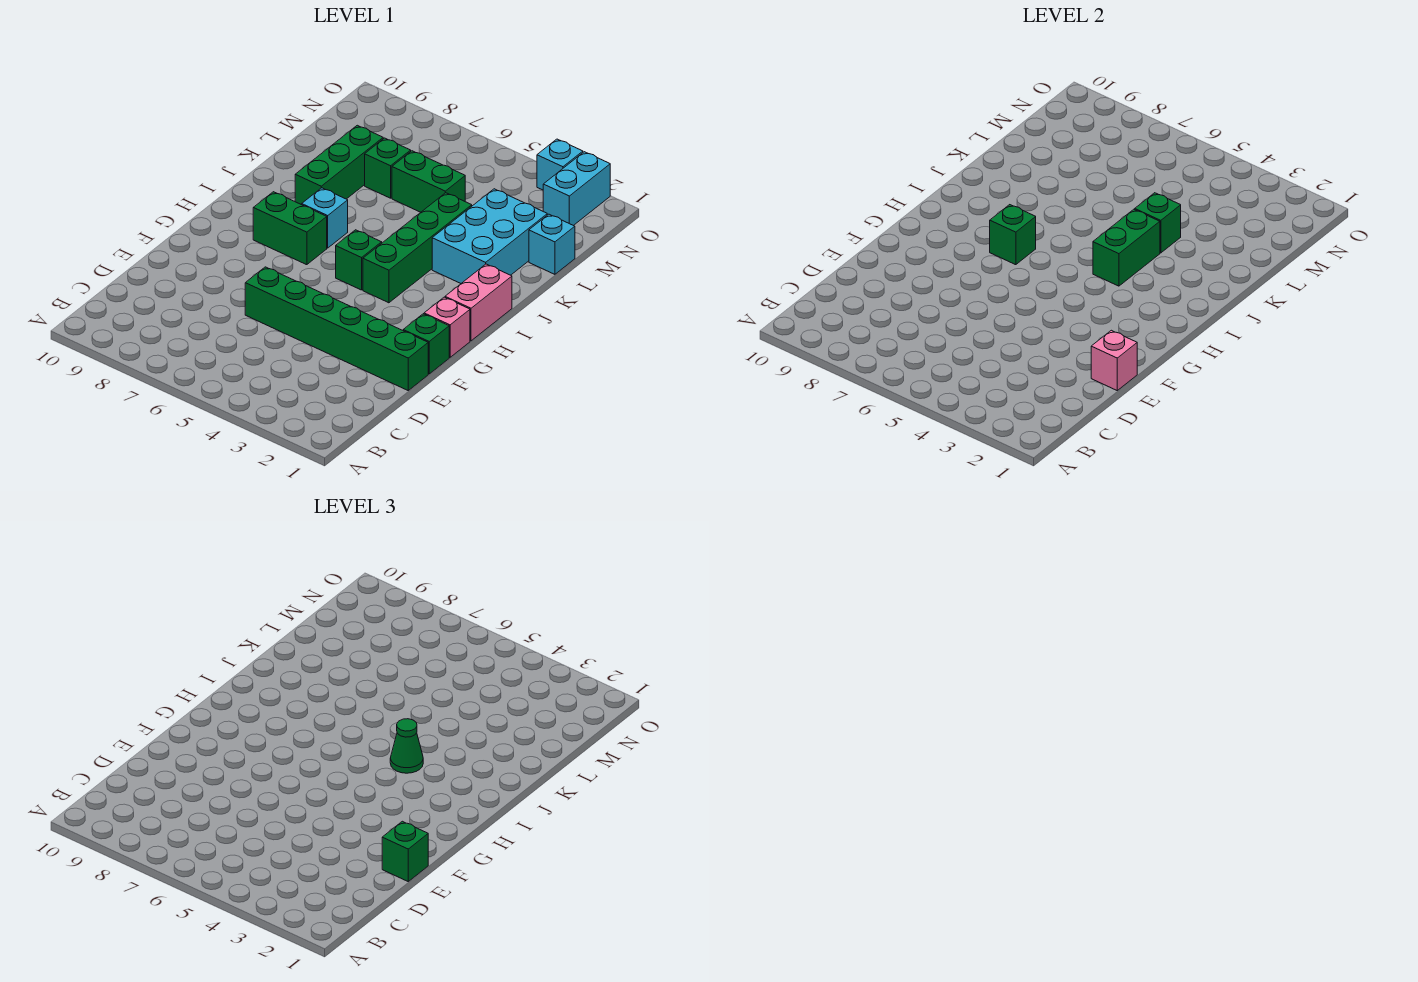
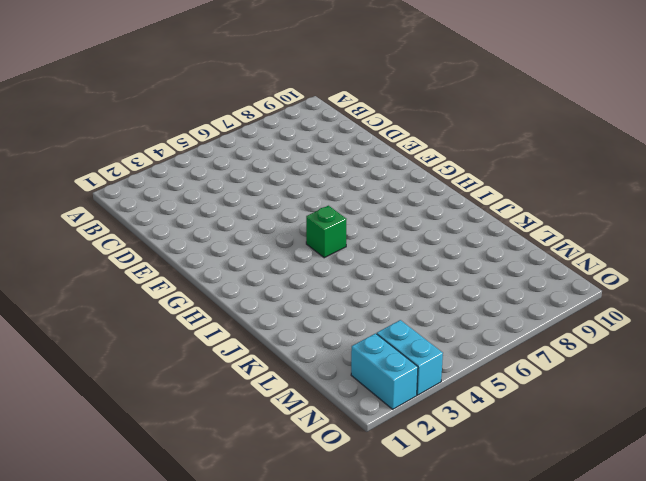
cyan brick N3:O3 level 1 -> cyan brick O3 level 1
none -> green brick E1:E6 level 1
none -> green brick F1 level 1
none -> pink brick G1 level 1

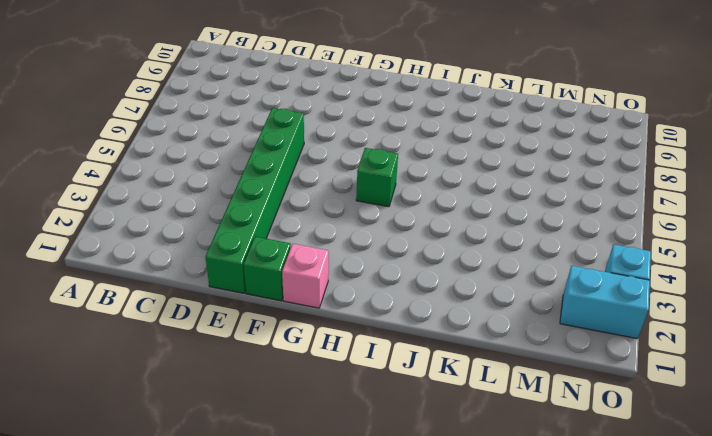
none -> pink brick H1:I1 level 1
none -> green brick H4:K4 level 1
none -> green brick H7:H8 level 1

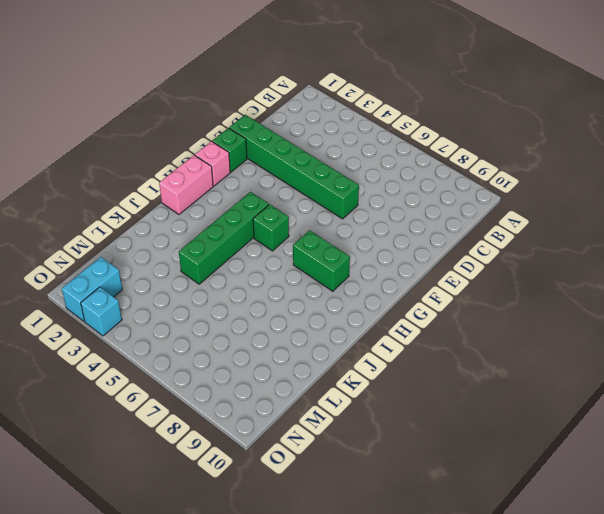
none -> cyan brick I7 level 1
none -> cyan brick J2:L3 level 1
none -> green brick J8:L8 level 1

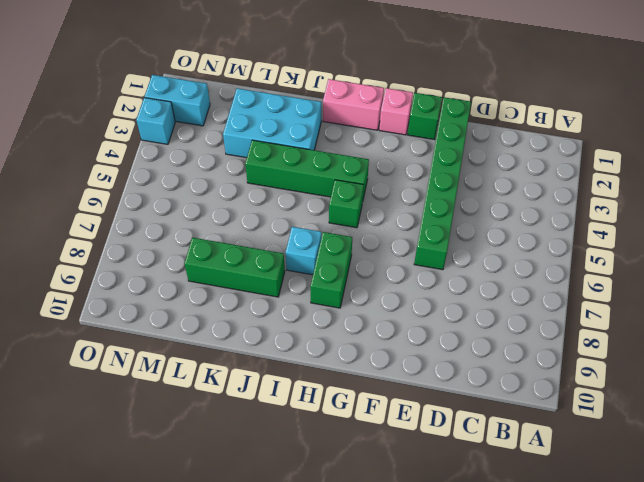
none -> cyan brick L1 level 1
none -> green brick L5:L6 level 1
none -> green brick L7 level 1

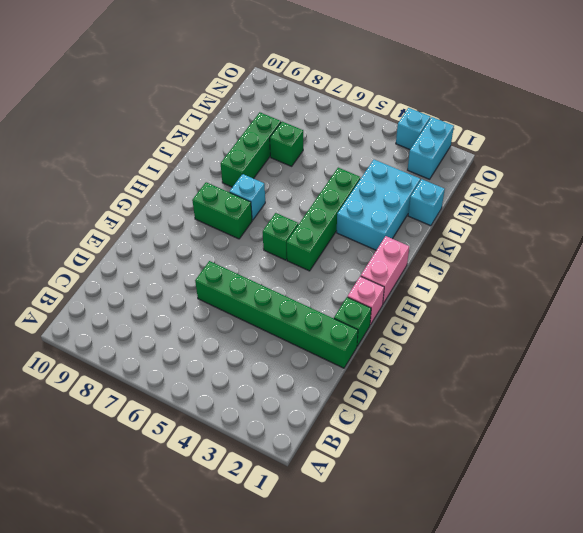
none -> green brick L5:L6 level 1
none -> pink brick E1 level 2
none -> green brick H7 level 2

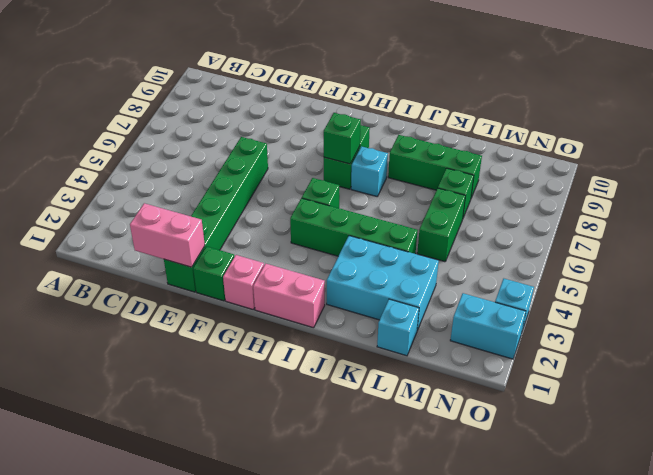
pink brick D1:E1 level 2 -> pink brick E1 level 2
none -> green brick I4:J4 level 2
none -> green brick K4 level 2
none -> green brick E1 level 3

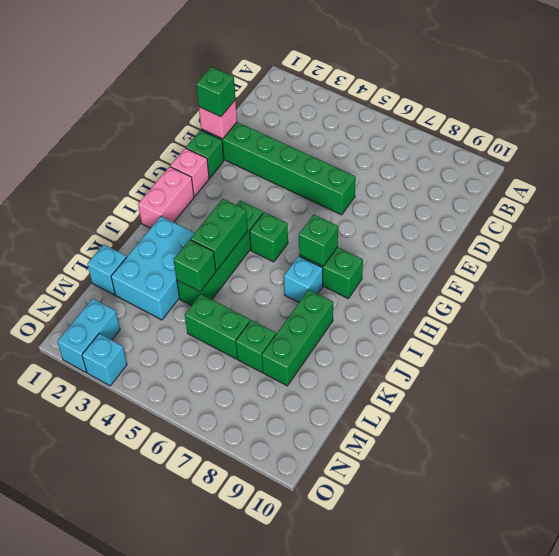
none -> green cone I4 level 3

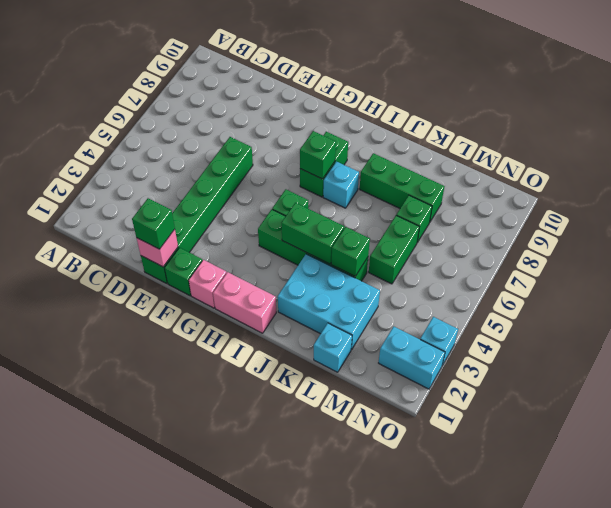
none -> green cone I4 level 3

